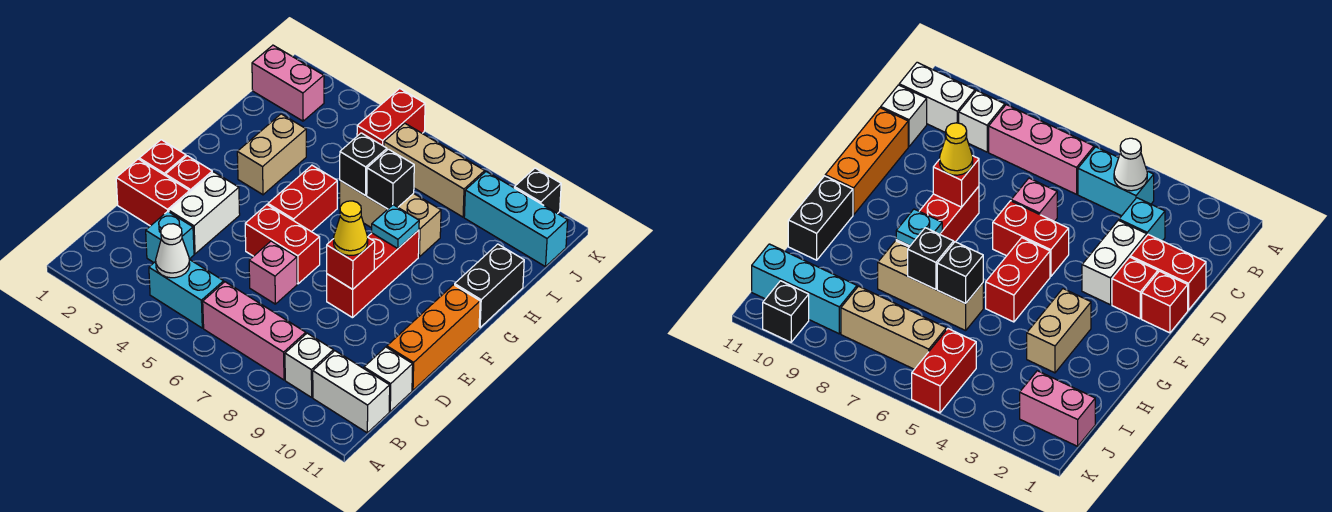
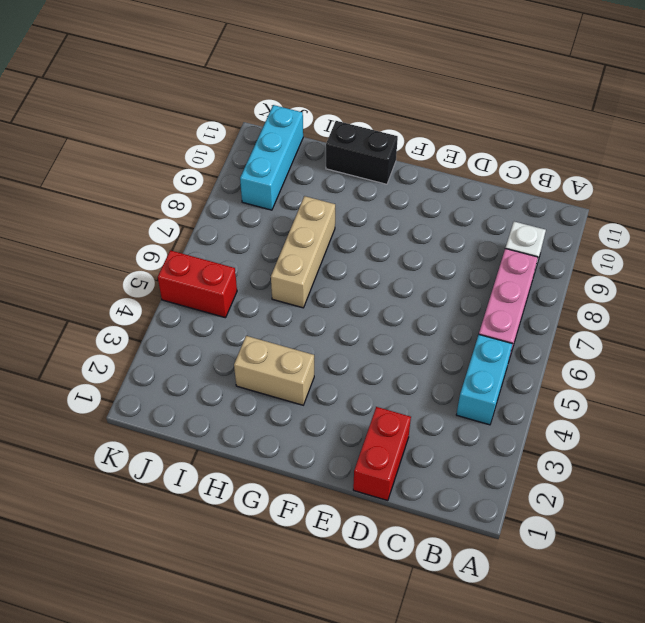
none -> white brick B10:B11 level 1
none -> cyan brick C3 level 1
none -> white brick C11 level 1

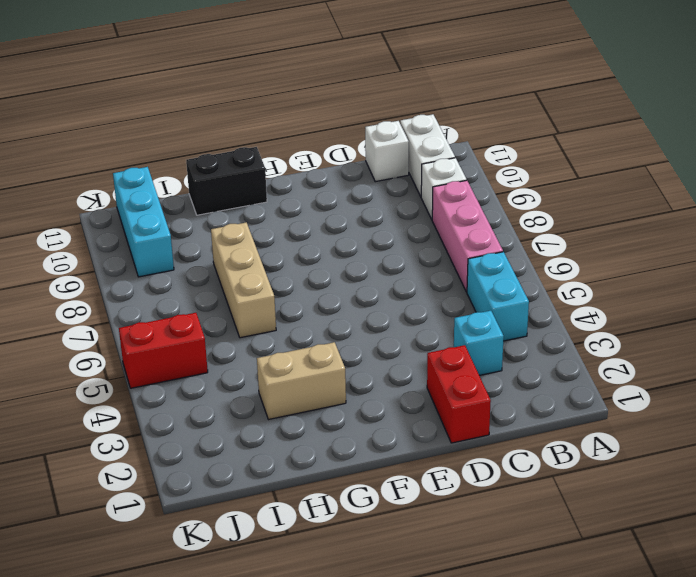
none -> white brick D3:E3 level 1
none -> pink brick D6 level 1
none -> orange brick D11:F11 level 1

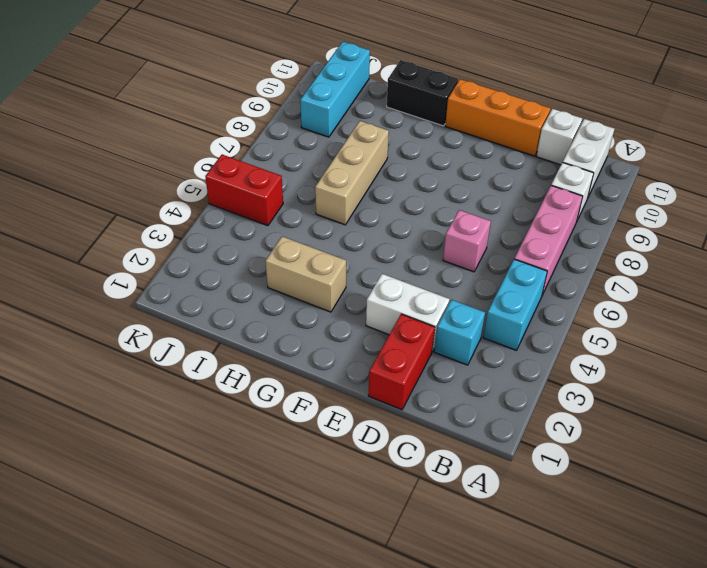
none -> red brick E1 level 1
none -> red brick E2 level 1
none -> red brick E5:E6 level 1

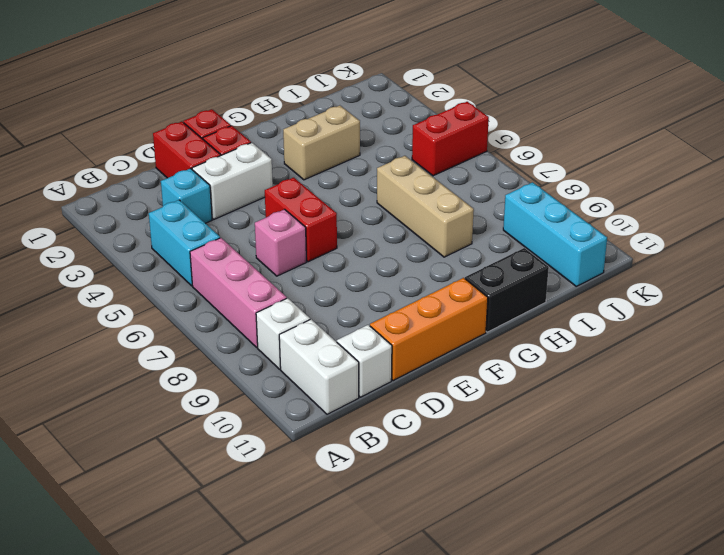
none -> red brick E8:G8 level 1
none -> red brick F5:G5 level 1
none -> pink brick J1:J2 level 1

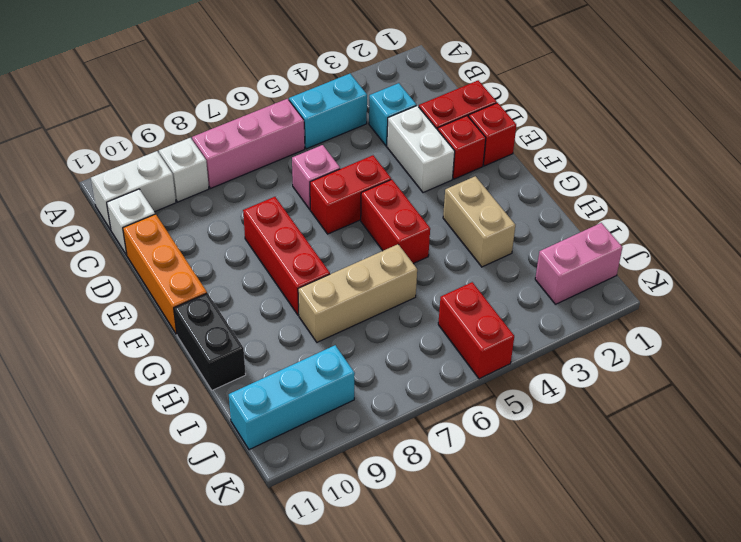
none -> tan brick J6:J8 level 1
none -> black brick K10 level 1
none -> white cone B4 level 2

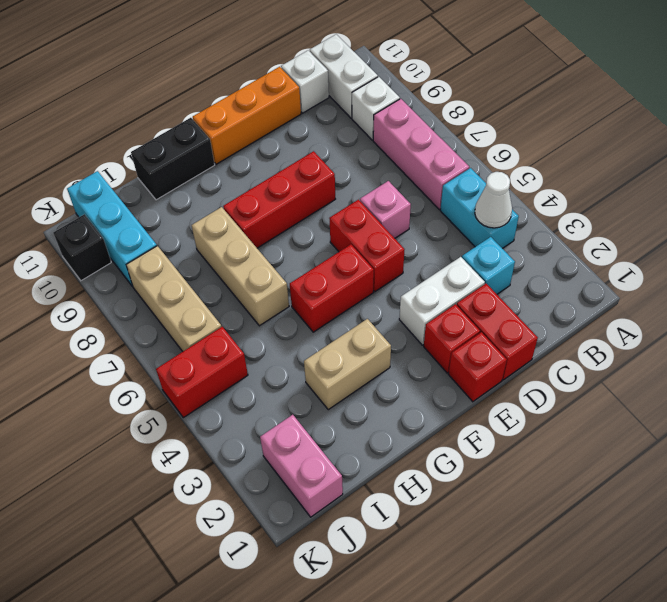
none -> red brick E8 level 2
none -> cyan plate G8 level 2
none -> black brick H6 level 2

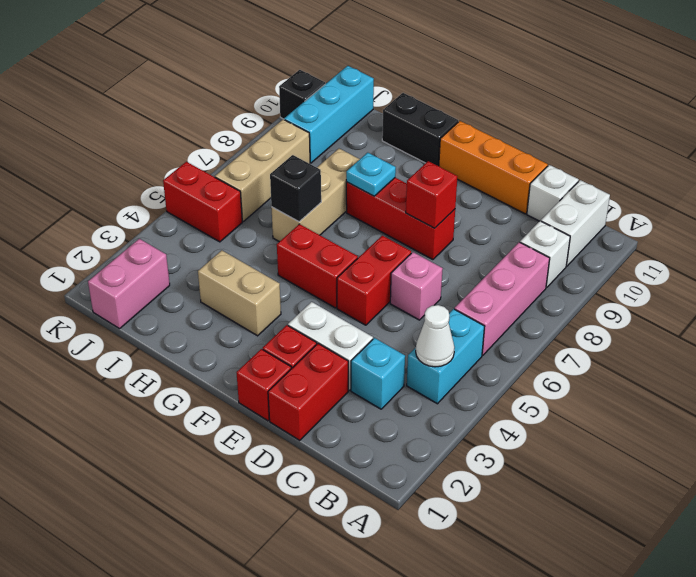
none -> black brick H7 level 2
none -> yellow cone E8 level 3

